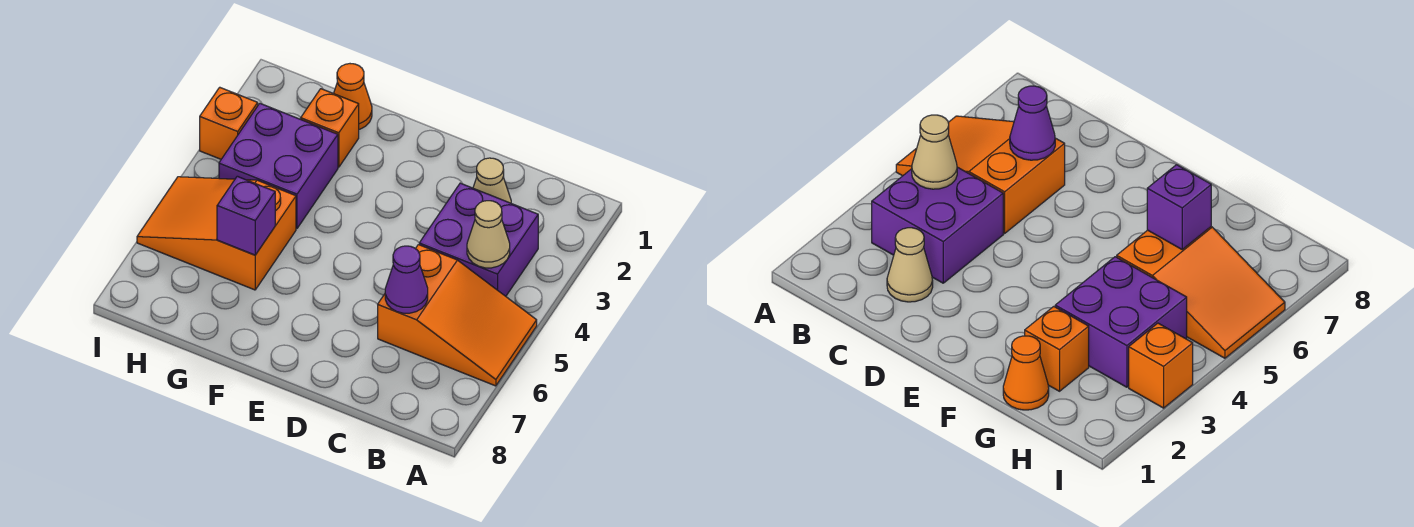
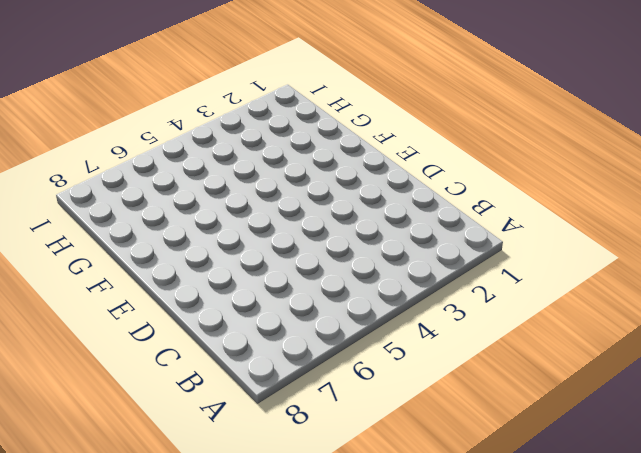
none -> orange slope A5:C6 level 1 top C
none -> purple brick B3:C4 level 1

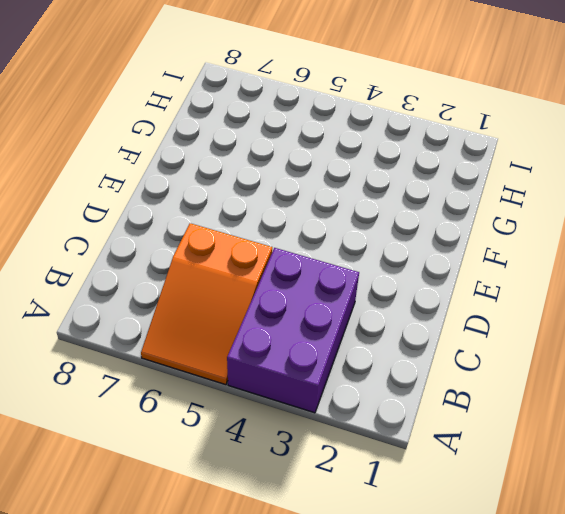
purple brick A3:C4 level 1 -> purple brick B3:C4 level 1
none -> tan cone C2 level 1
none -> orange cone G1 level 1

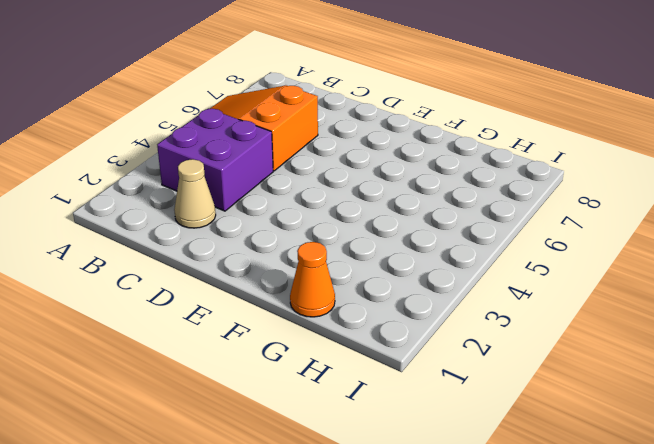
none -> orange brick G2 level 1
none -> purple brick G3:H4 level 1

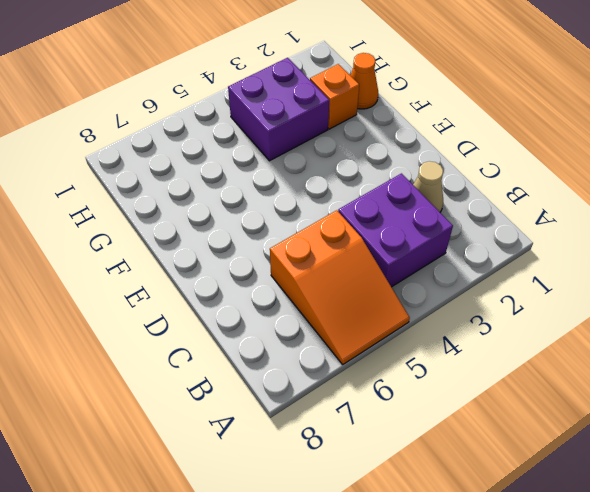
none -> orange slope G5:I6 level 1 top G
none -> orange brick I3 level 1

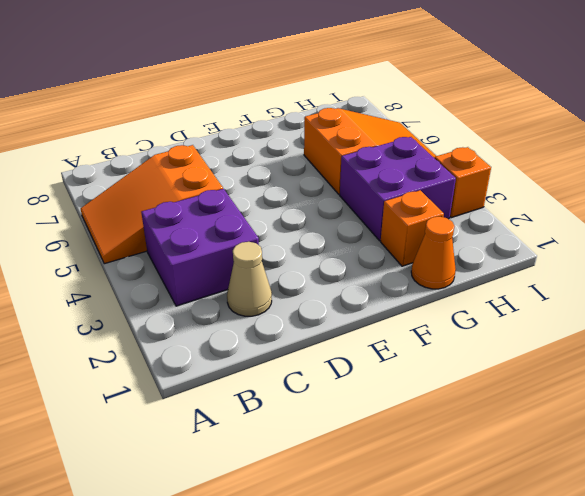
none -> tan cone B4 level 2
none -> purple cone C6 level 2

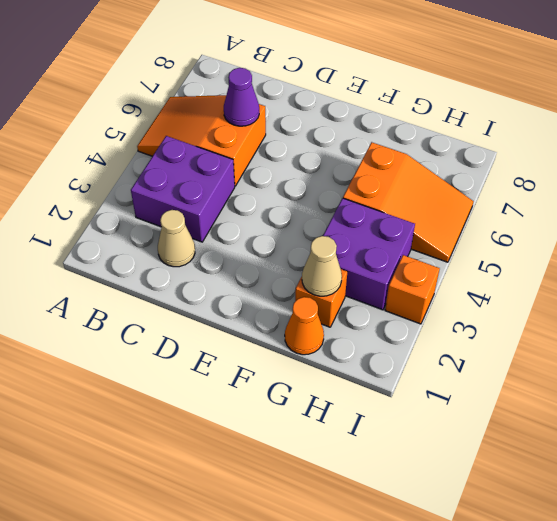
tan cone G2 level 2 -> tan cone B4 level 2
none -> purple brick G6 level 2

